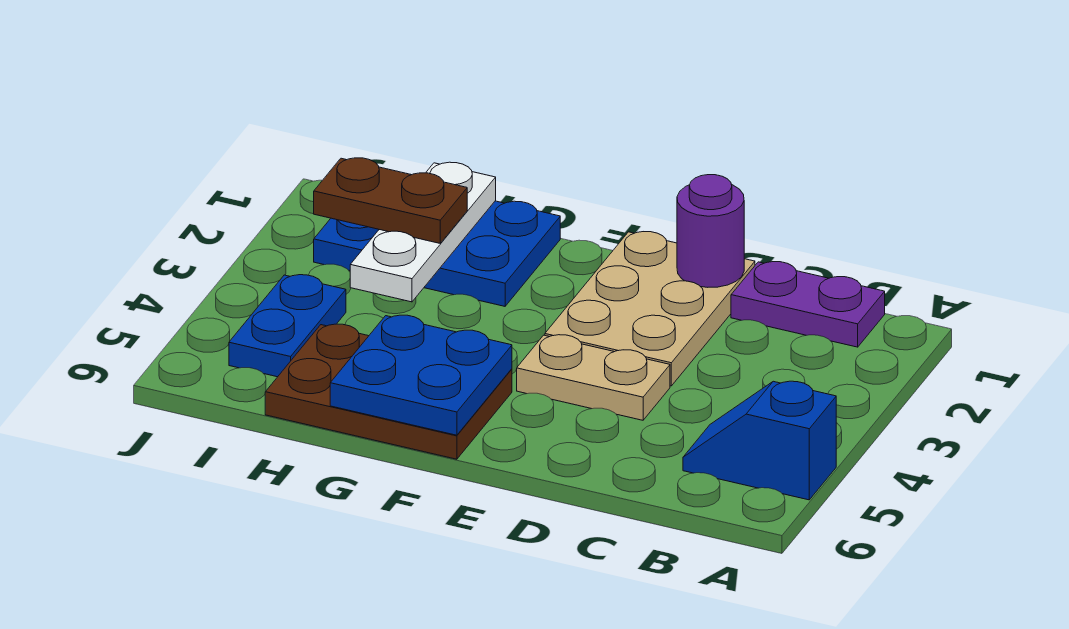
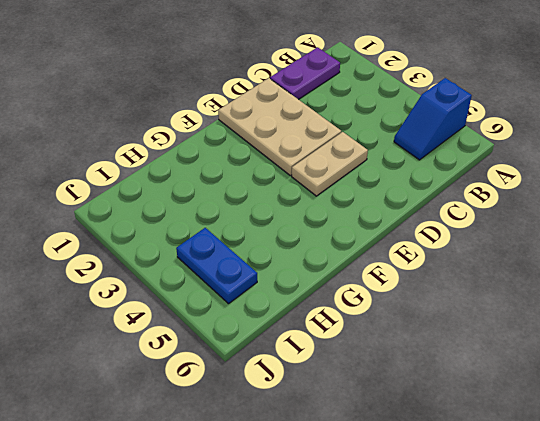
none -> brown plate F5:H6 level 1
none -> blue plate G1:I2 level 1

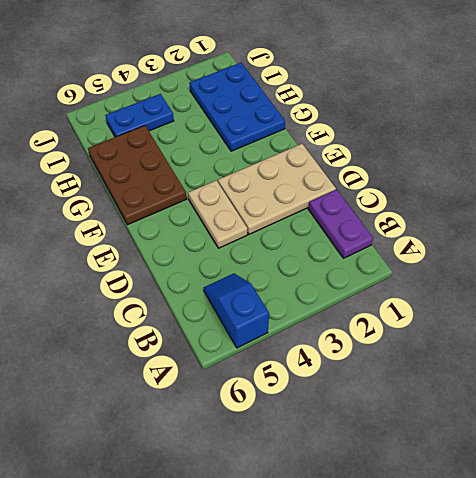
none -> purple round brick D1 level 2
none -> blue plate F5:G6 level 2

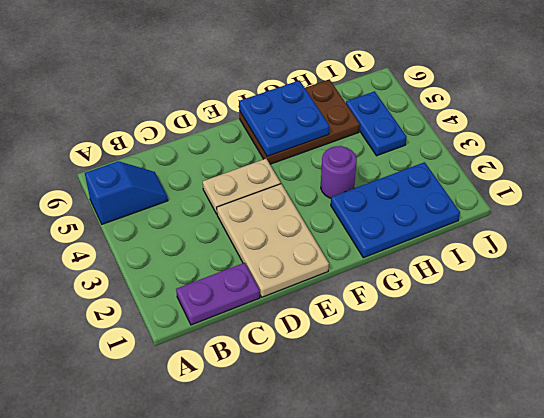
purple round brick G3 level 1 -> purple round brick D1 level 2
none -> white plate H1:H3 level 2
none -> brown plate H2:I2 level 3

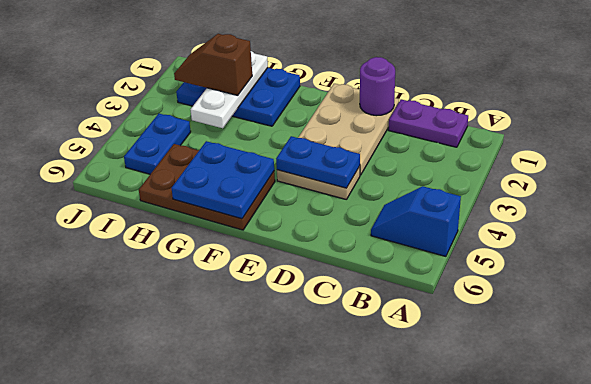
blue plate D4:E4 level 2 -> none
brown slope H2:I2 level 3 top H -> brown plate H2:I2 level 3

